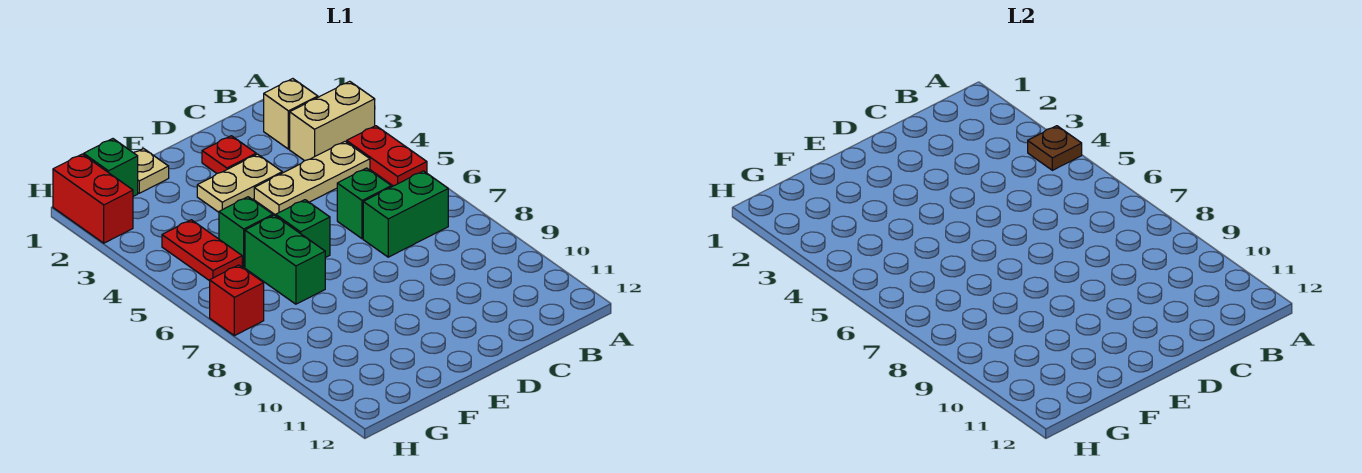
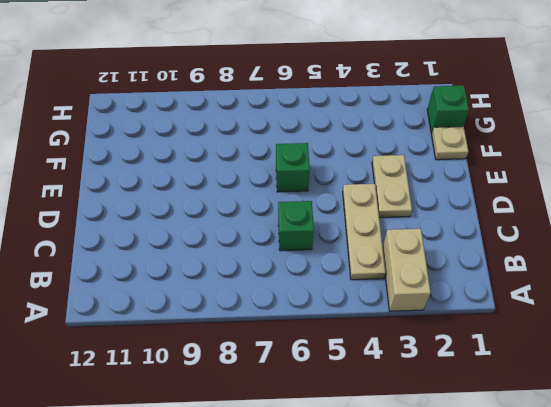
none -> red plate A4:A5 level 1
none -> tan brick B2 level 1
none -> green brick B7:C7 level 1

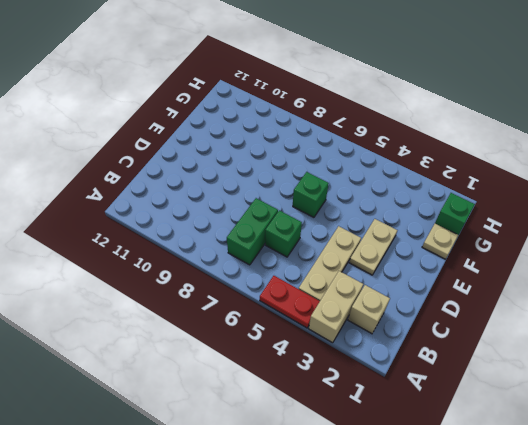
none -> red plate D2 level 1
none -> green brick F5 level 1
none -> green brick F6:F7 level 1

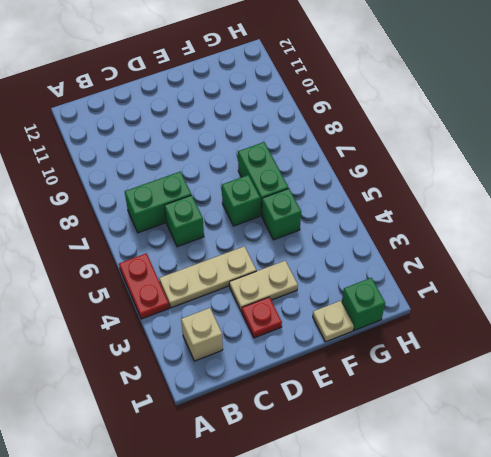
none -> tan brick A3:B3 level 1
none -> red plate G4:G5 level 1
none -> red brick H1:H2 level 1

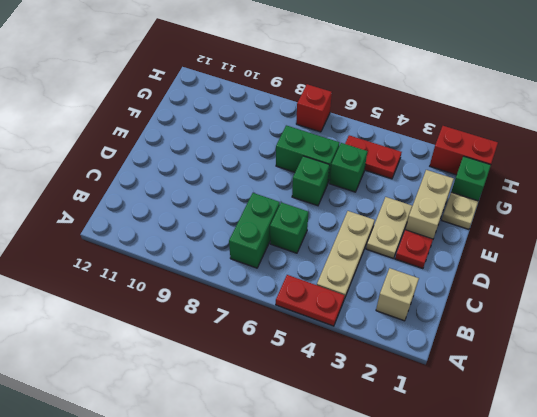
tan brick E2:F2 level 1 -> tan brick A3:B3 level 1
none -> brown plate A4 level 2

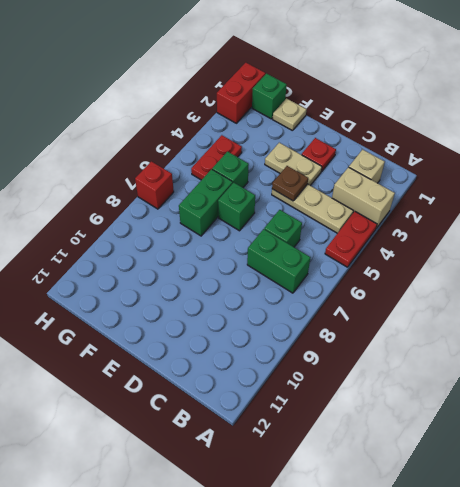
brown plate D4 level 2 -> brown plate A4 level 2

